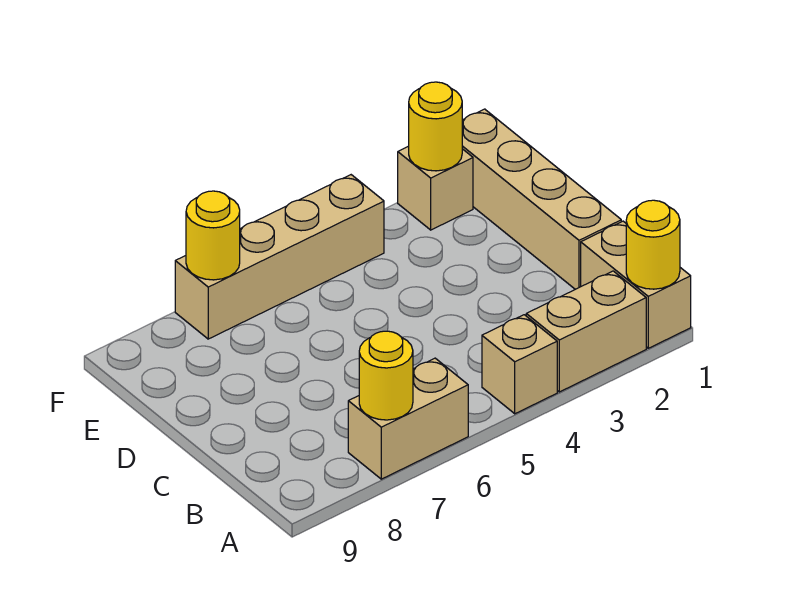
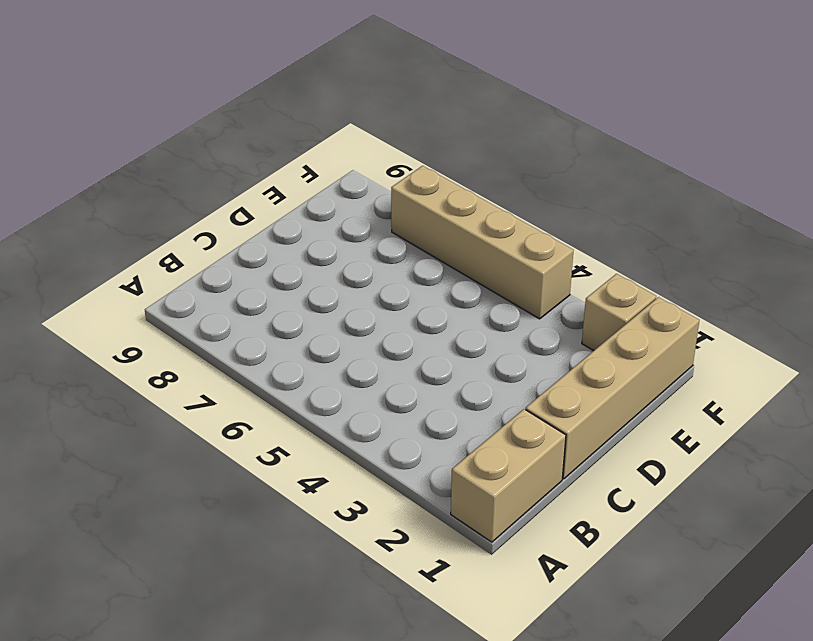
none -> tan brick A2:A3 level 1
none -> tan brick A4 level 1

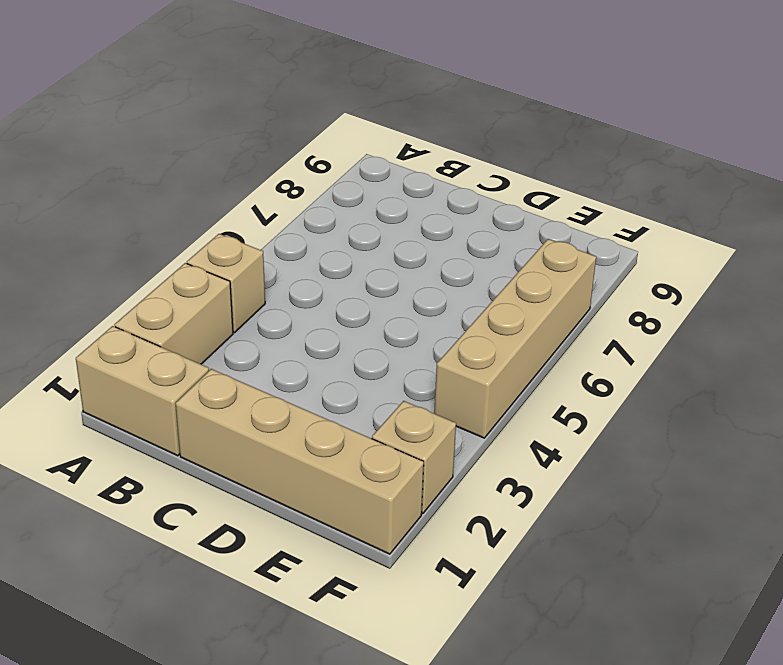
none -> tan brick A6:A7 level 1
none -> yellow round brick A1 level 2

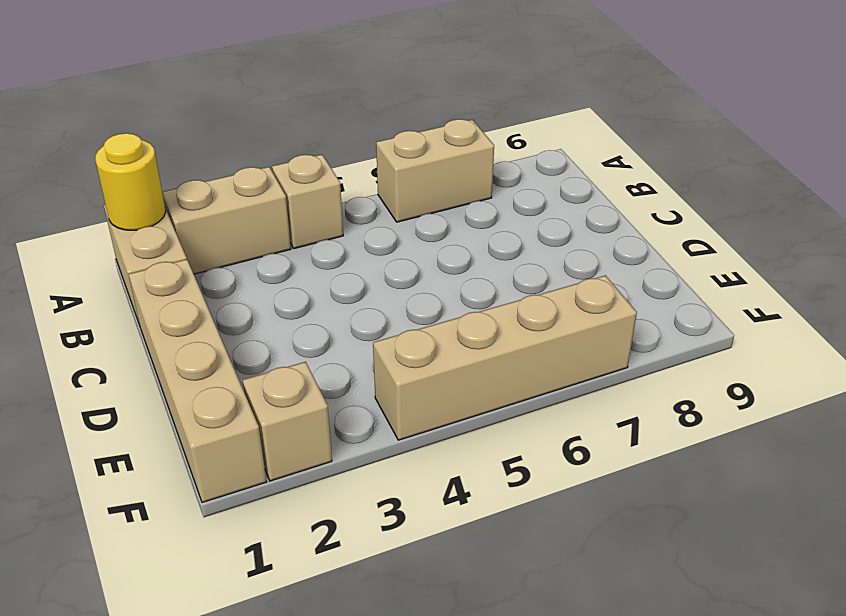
none -> yellow round brick A7 level 2
none -> yellow round brick F2 level 2

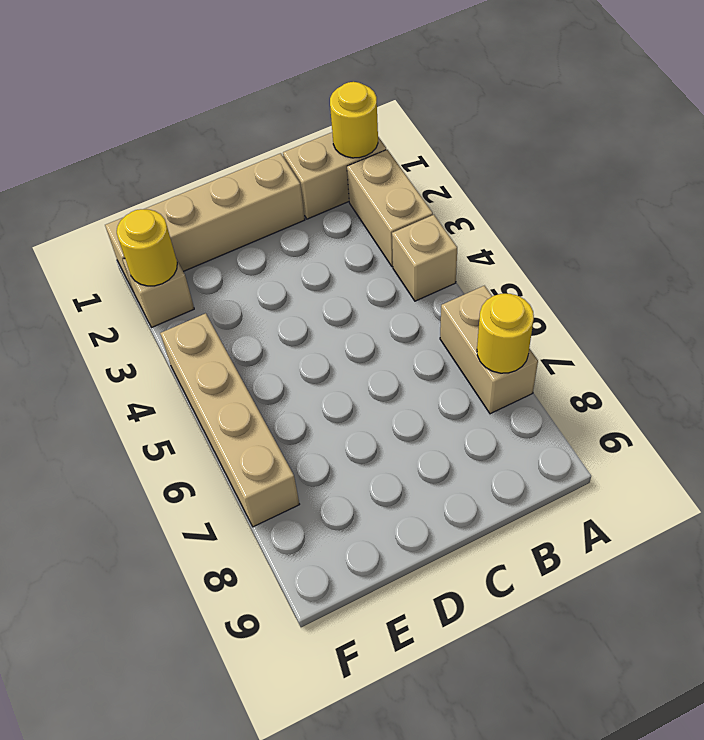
none -> yellow round brick F7 level 2

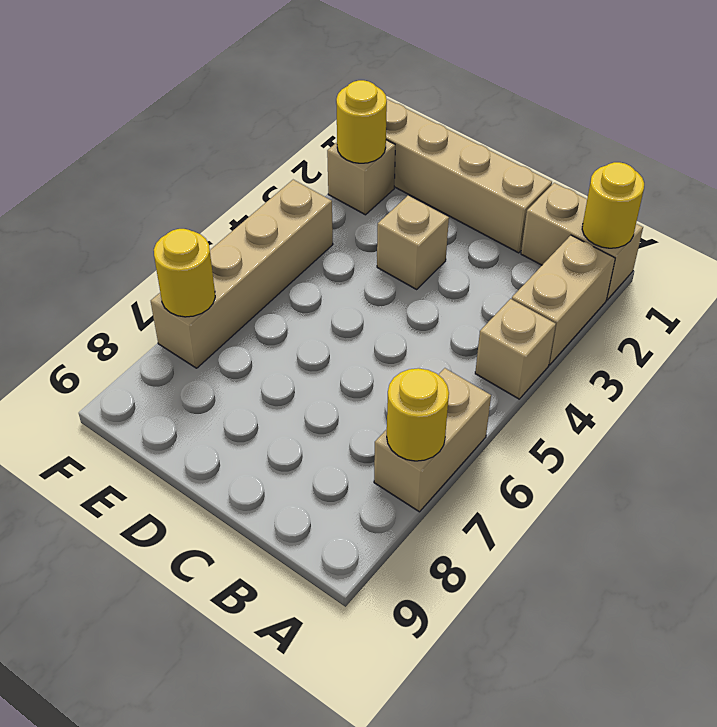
tan brick D3 level 1 -> none

